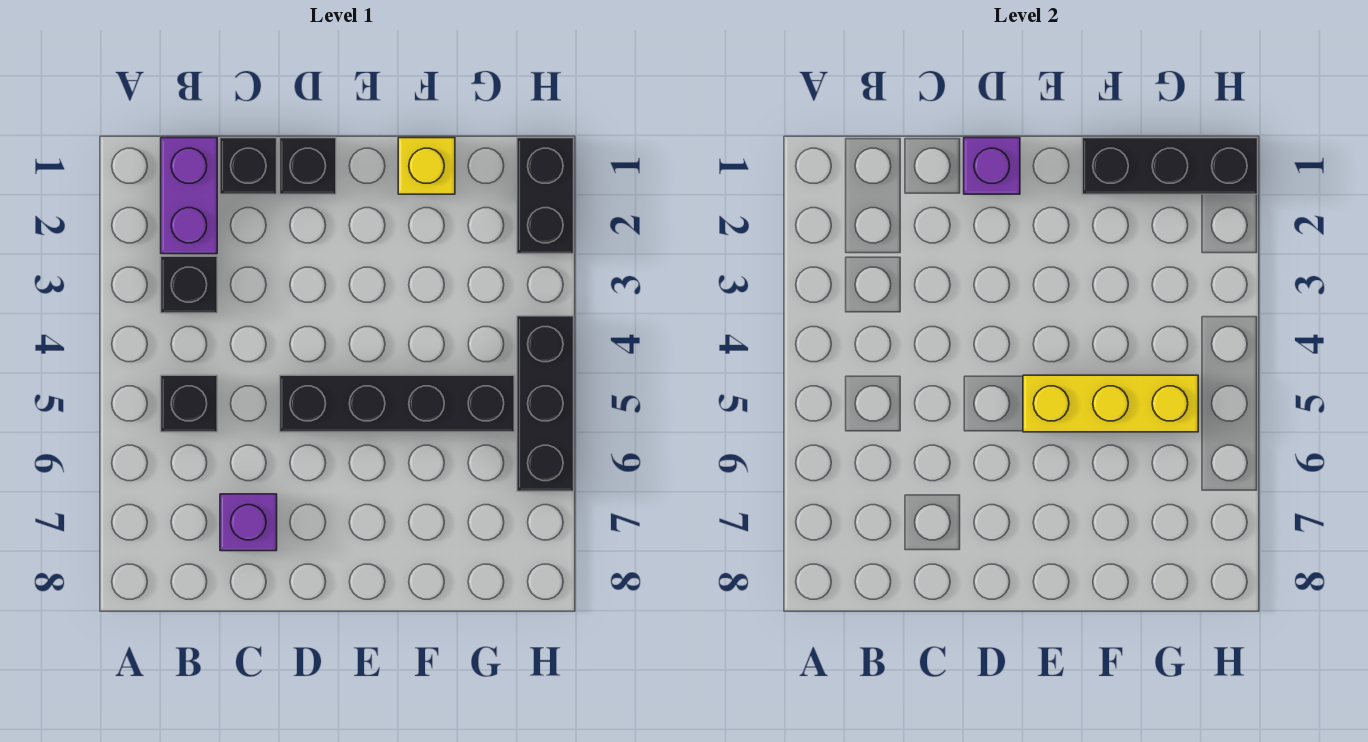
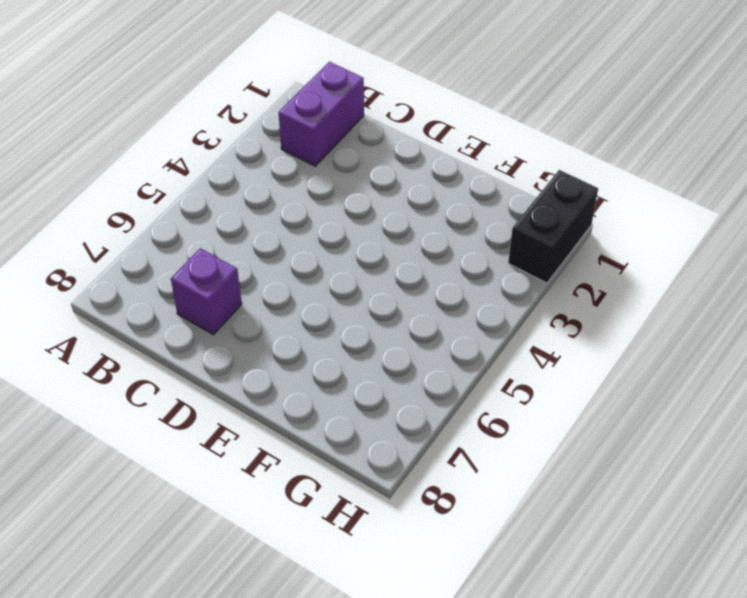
none -> black brick B3 level 1
none -> black brick B5 level 1
none -> black brick C1 level 1

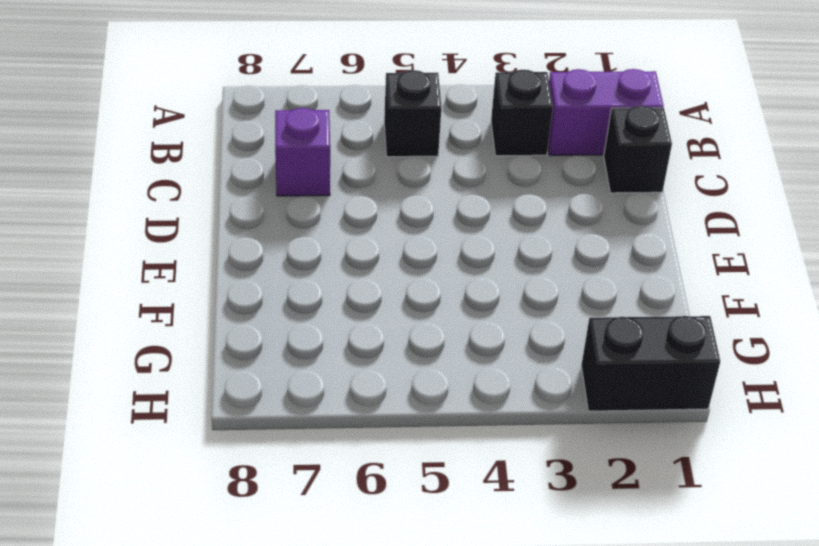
none -> black brick D1 level 1
none -> black brick D5:G5 level 1
none -> yellow brick F1 level 1

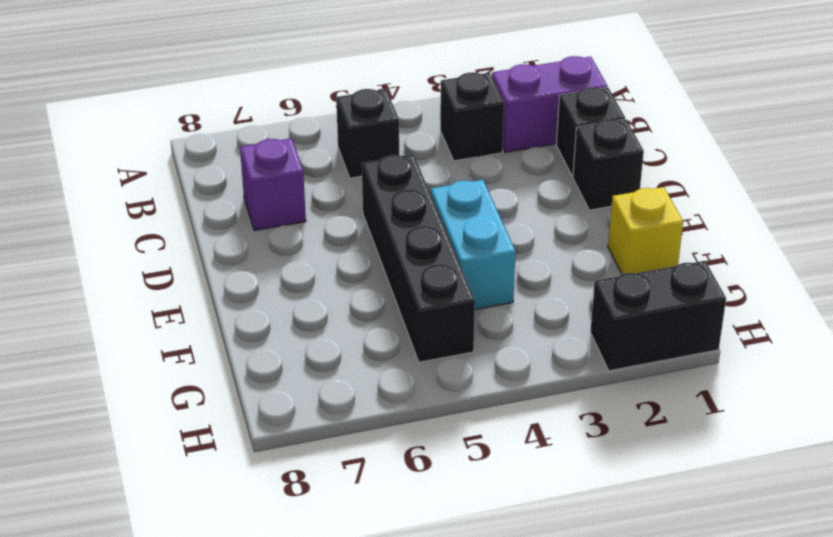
cyan brick E4:F4 level 1 -> none
none -> black brick H4:H6 level 1
none -> purple brick D1 level 2
none -> yellow brick E5:G5 level 2

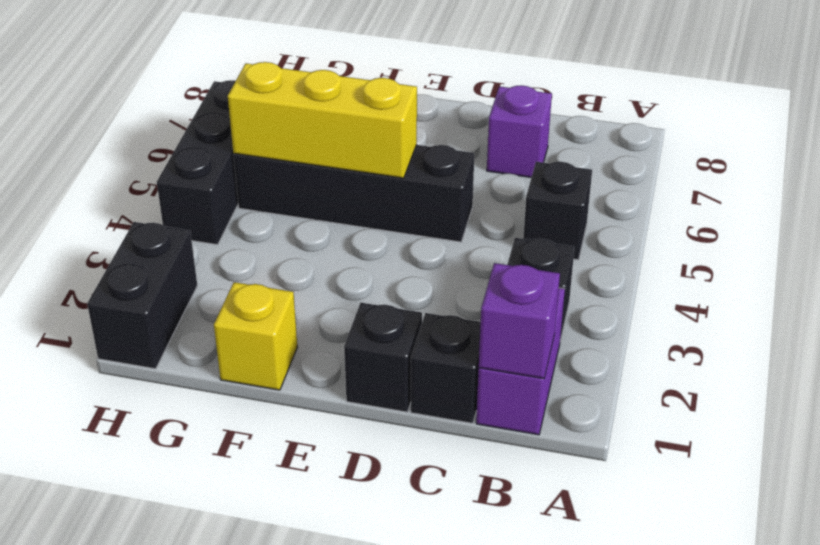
purple brick B1 level 2 -> purple brick D1 level 2
none -> black brick F1:H1 level 2

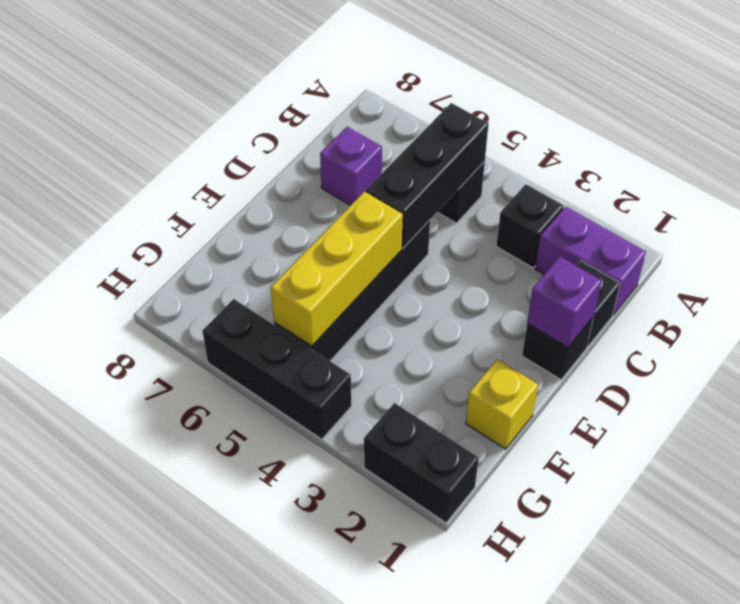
black brick B5:D5 level 2 -> black brick F1:H1 level 2

